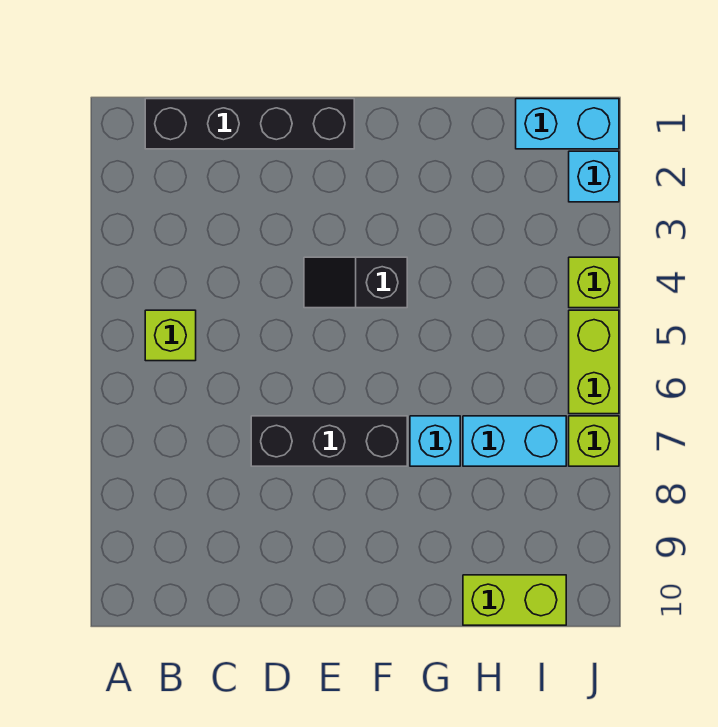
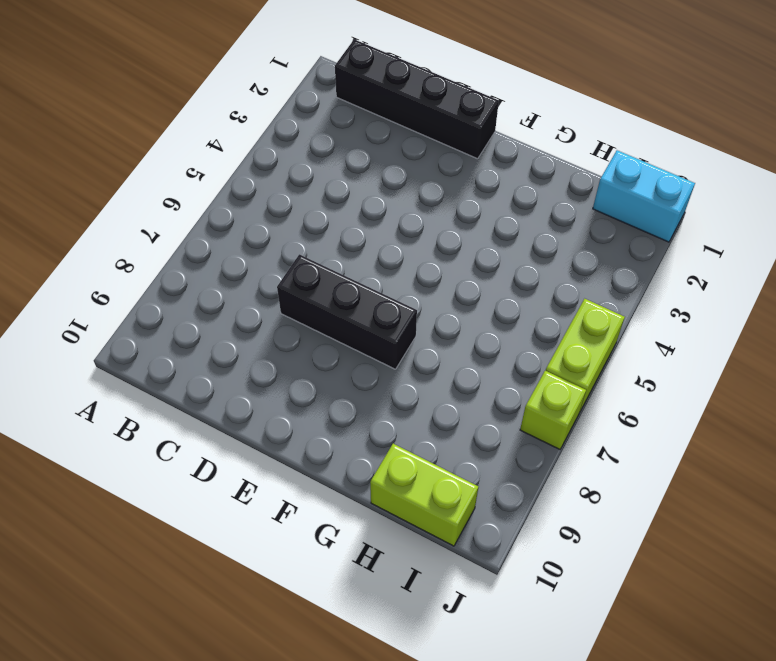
none -> lime brick B5 level 1
none -> black slope E4:F4 level 1 top F
none -> cyan brick G7 level 1

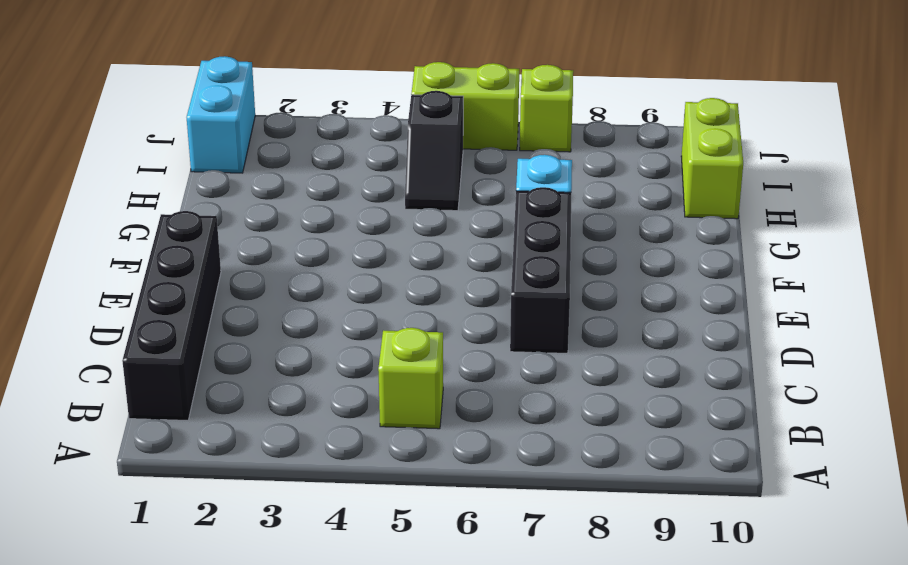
black slope H5:I5 level 1 top I -> black slope E4:F4 level 1 top F
none -> cyan brick H7:I7 level 1
none -> cyan brick J2 level 1
none -> lime brick J4 level 1

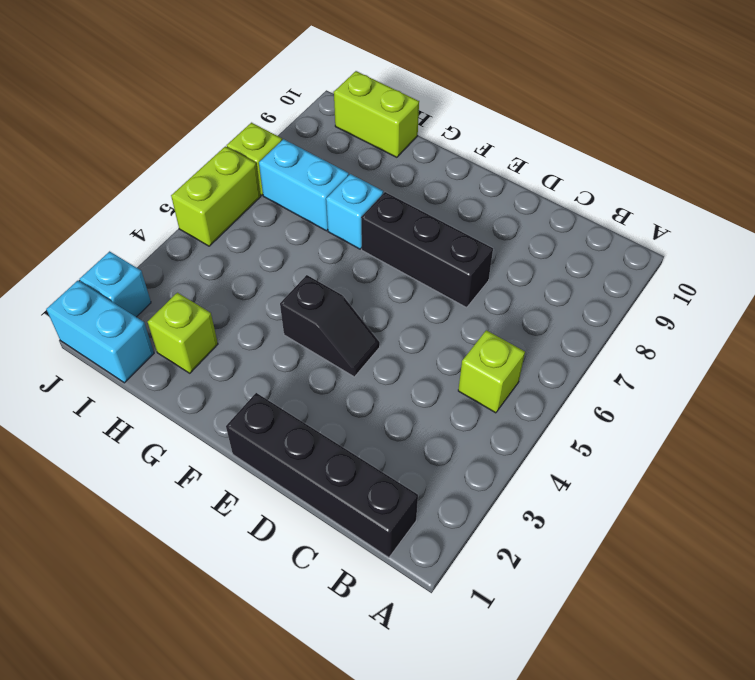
lime brick H2 level 1 -> lime brick J4 level 1

